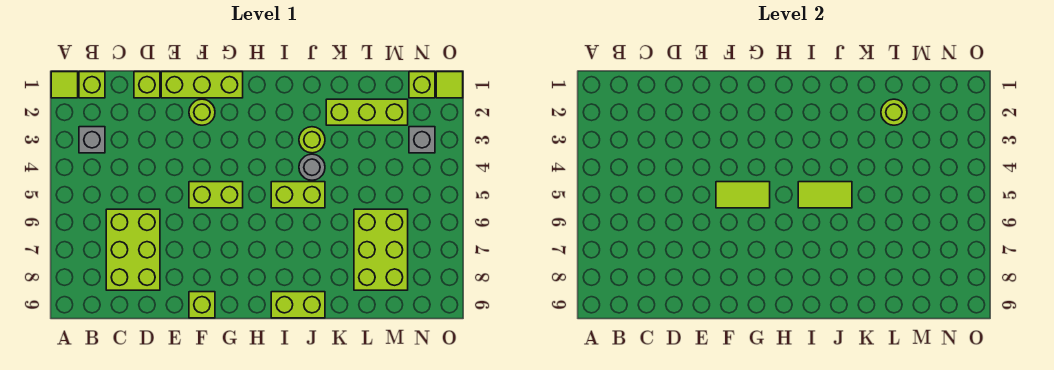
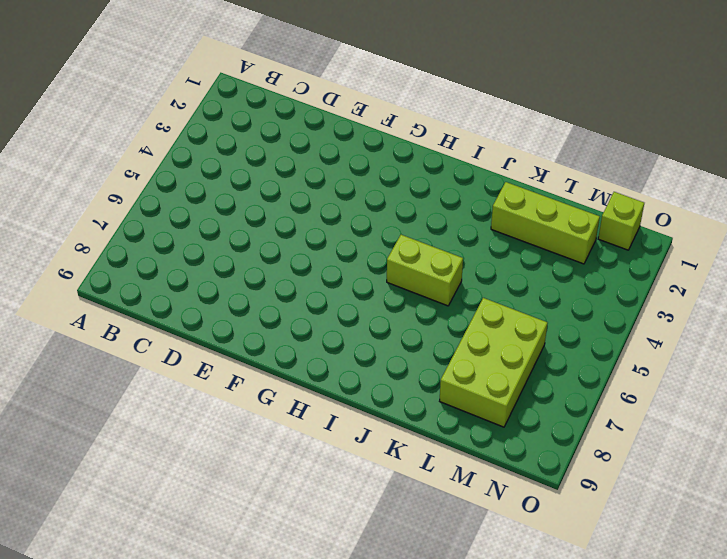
none -> lime tile A1 level 1
none -> lime brick B1 level 1
none -> grey brick B3 level 1

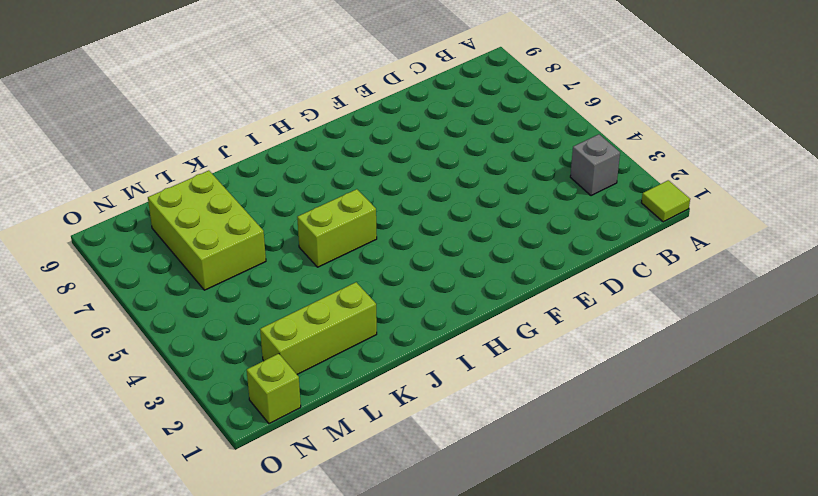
none -> lime brick B1 level 1
none -> lime brick C6:D8 level 1
none -> lime brick D1 level 1

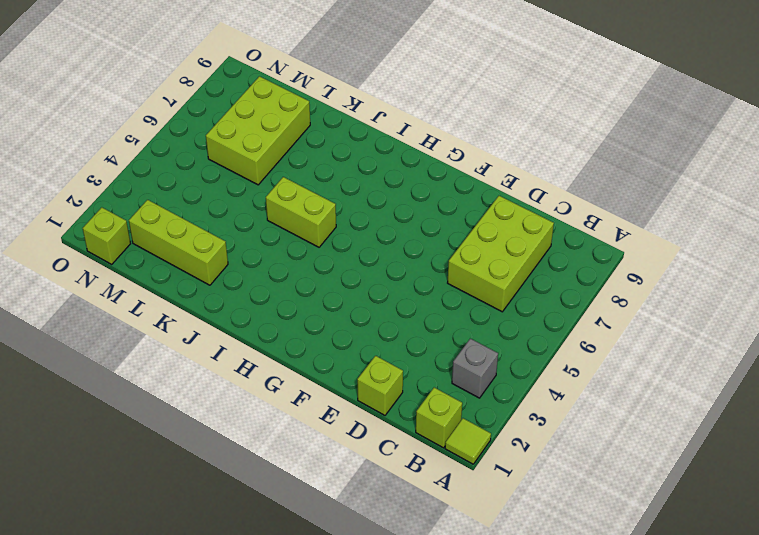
none -> lime brick E1:G1 level 1
none -> lime round brick F2 level 1
none -> lime brick F5:G5 level 1

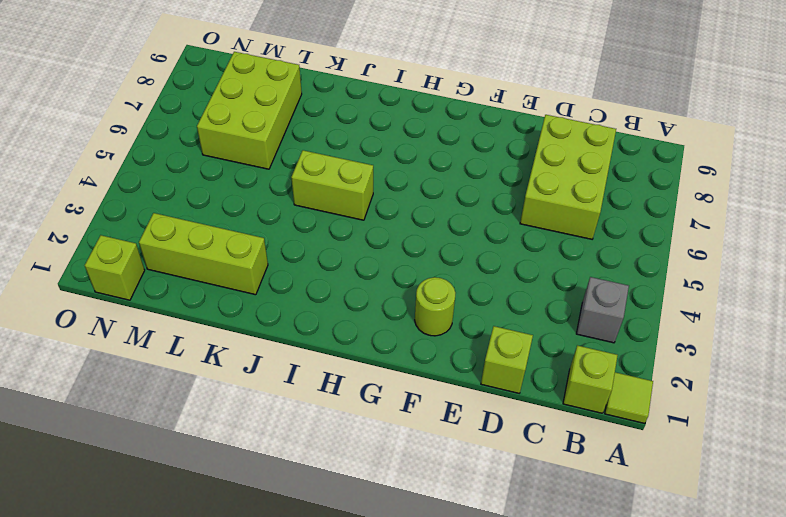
none -> lime brick E1:G1 level 1
none -> lime brick F5:G5 level 1
none -> lime brick F9 level 1

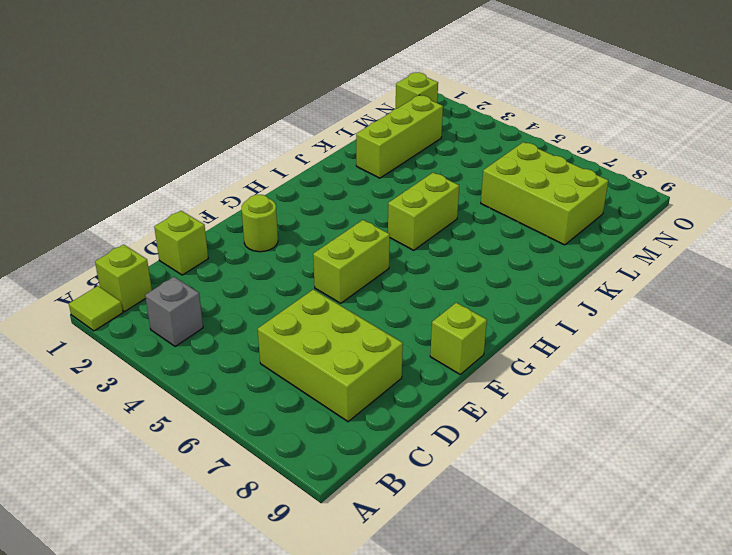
none -> lime brick E1:G1 level 1
none -> lime brick I9:J9 level 1
none -> lime round brick J3 level 1

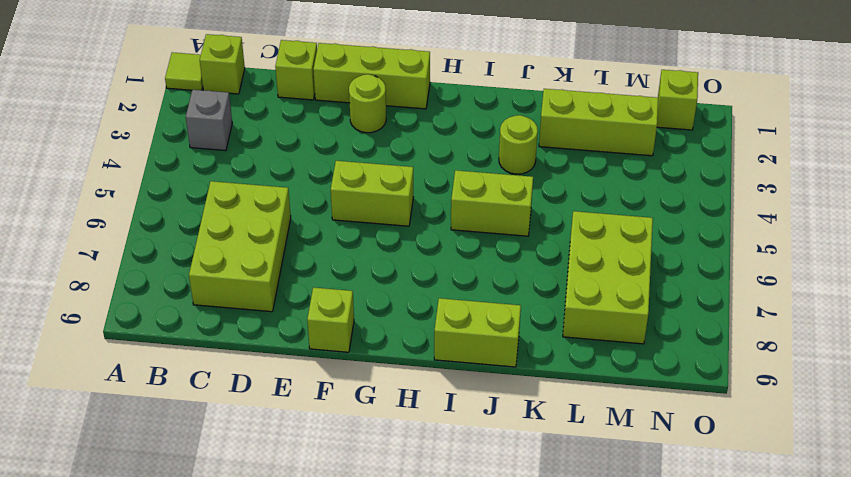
none -> grey round brick J4 level 1
none -> grey brick N3 level 1
none -> lime tile O1 level 1

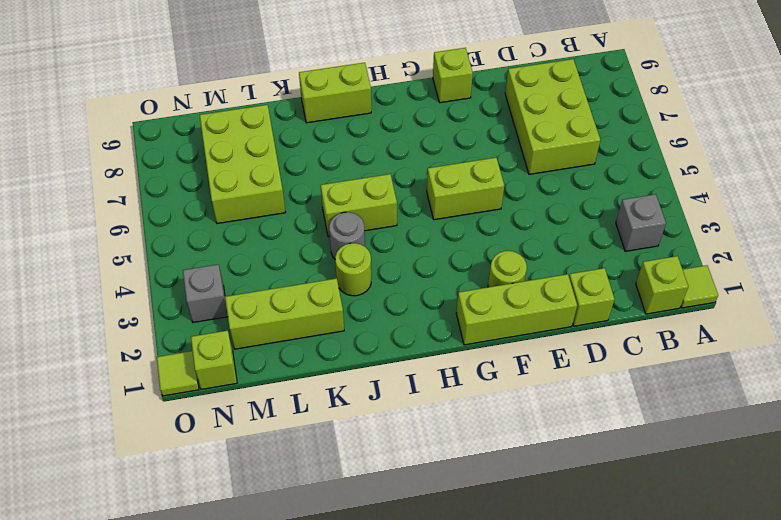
none -> lime tile F5:G5 level 2
none -> lime tile I5:J5 level 2
none -> lime round brick L2 level 2

